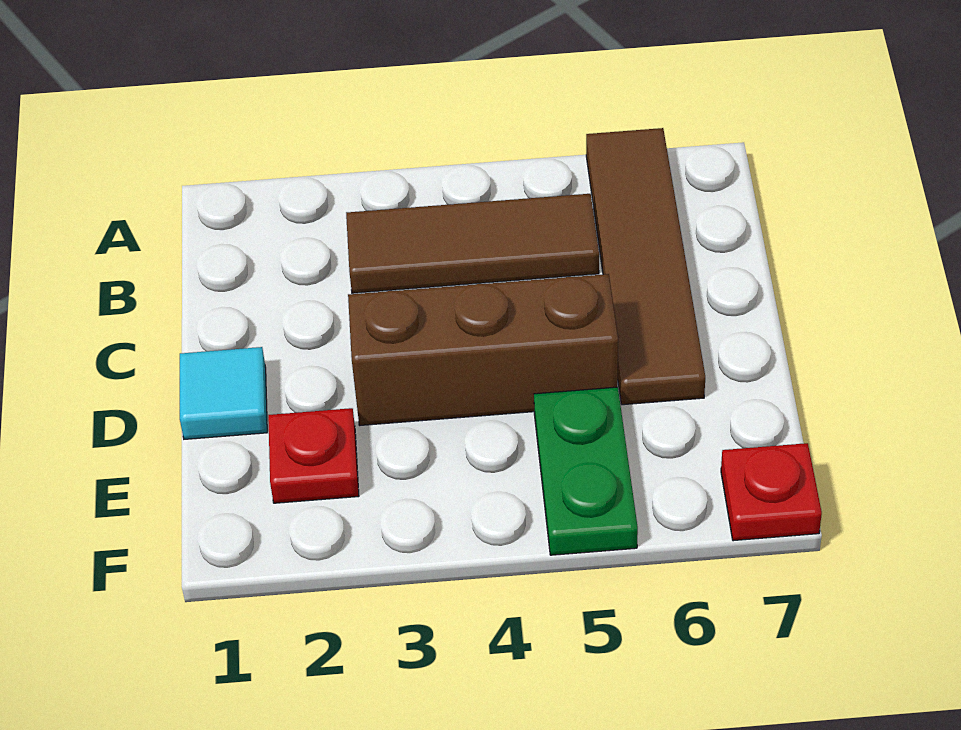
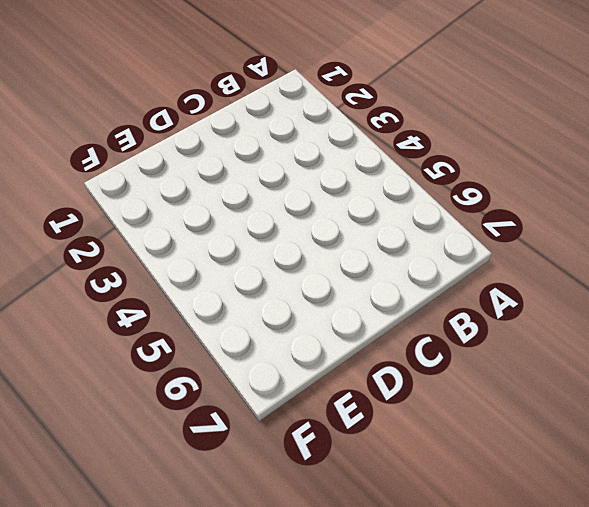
none -> brown tile A6:D6 level 1
none -> brown tile B3:B5 level 1

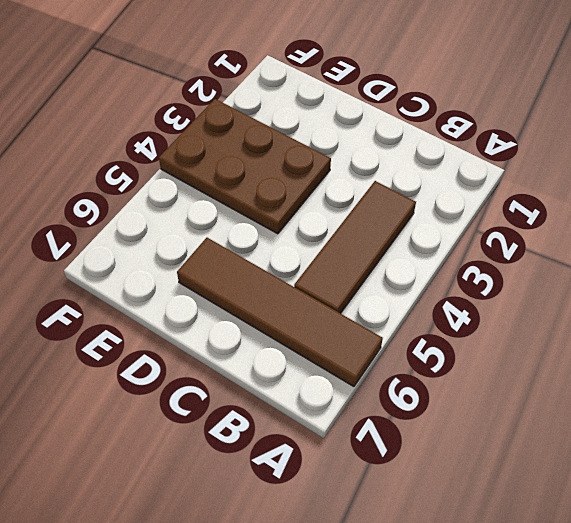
brown plate D3:F4 level 1 -> brown brick D3:D5 level 1
none -> cyan tile D1 level 1
none -> red plate E2 level 1

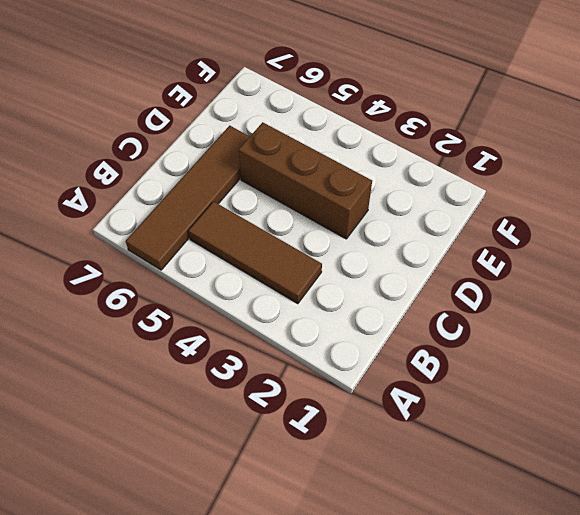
none -> cyan tile D1 level 1
none -> red plate E2 level 1

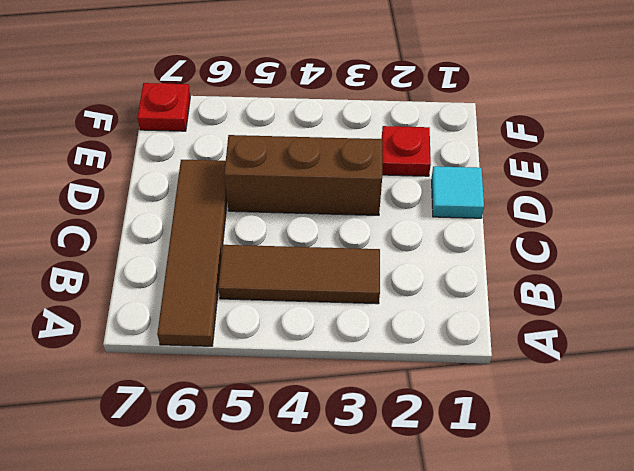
none -> green plate E5:F5 level 1

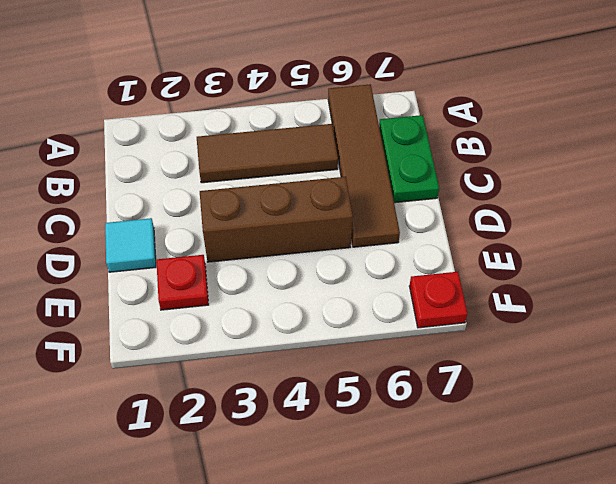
green plate B7:C7 level 1 -> green plate E5:F5 level 1

